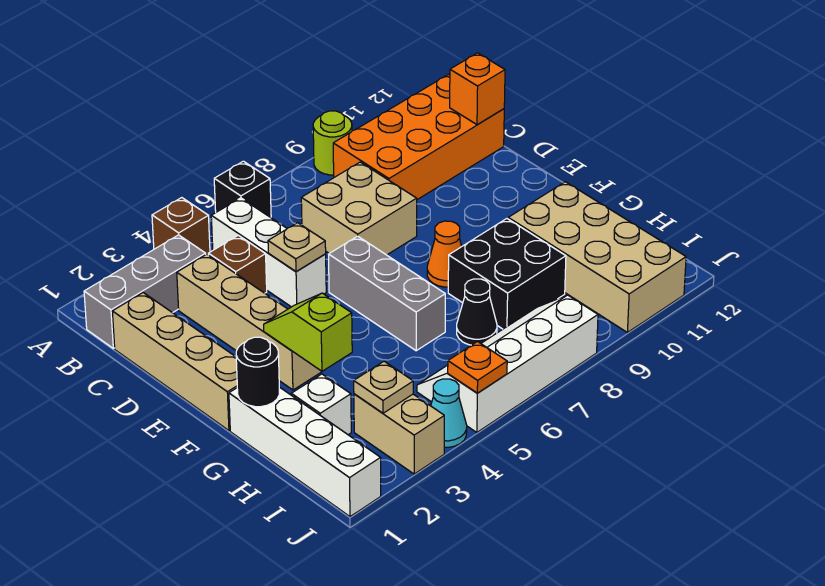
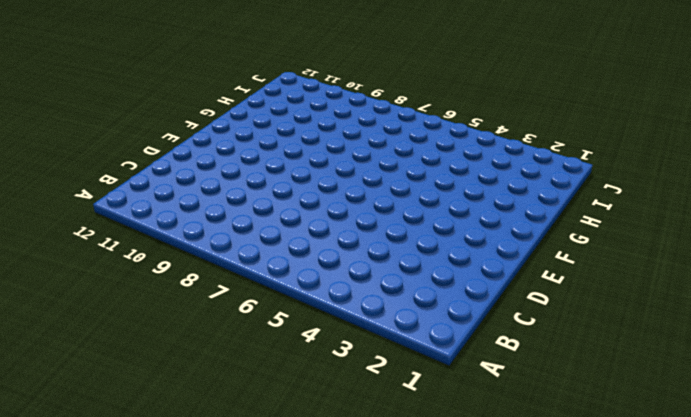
none -> brown brick A4 level 1
none -> black brick A6 level 1
none -> lime round brick A9 level 1

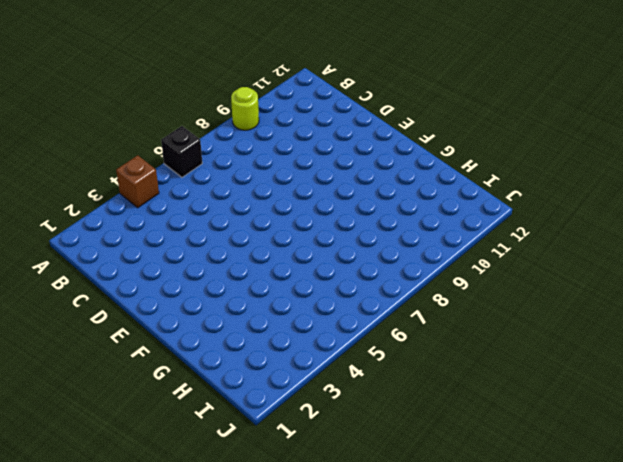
none -> grey brick B1:B3 level 1
none -> white brick B5:D5 level 1
none -> orange brick B9:C12 level 1

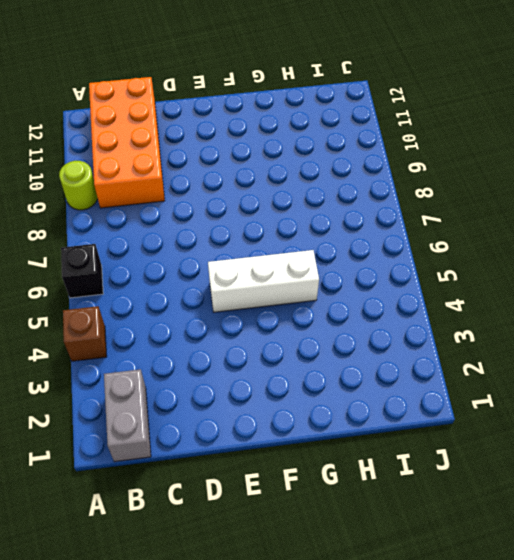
grey brick B1:B2 level 1 -> grey brick B1:B3 level 1
white brick E5:G5 level 1 -> white brick B5:D5 level 1
none -> tan brick C1:F1 level 1
none -> tan brick C3:F3 level 1
none -> brown brick C4 level 1

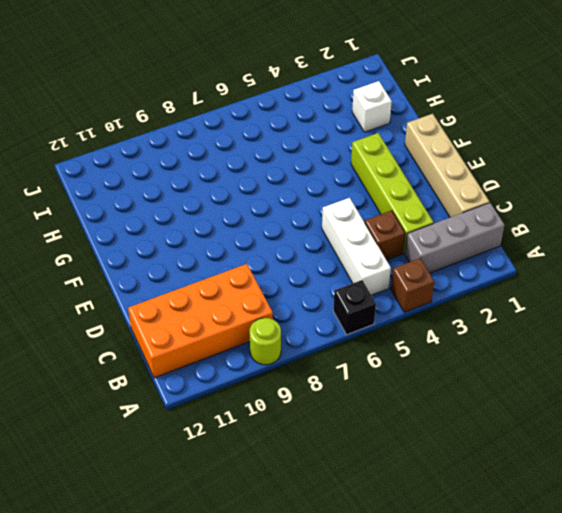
lime brick C3:F3 level 1 -> tan brick C3:F3 level 1
none -> tan brick C7:D8 level 1
none -> grey brick E6:G6 level 1
none -> orange cone F8 level 1

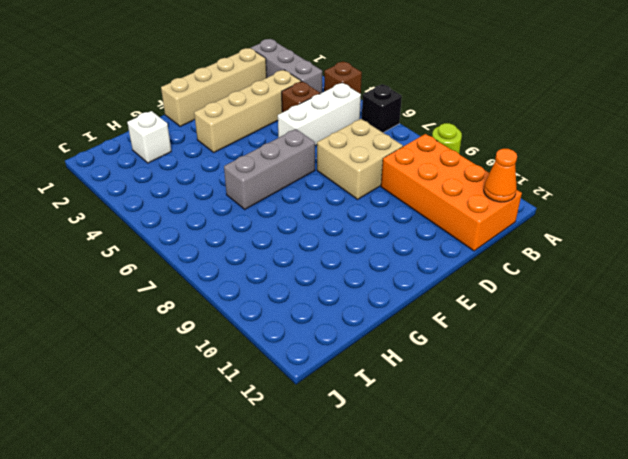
orange cone B12 level 2 -> orange cone F8 level 1
none -> white brick G1:J1 level 1
none -> black brick G8:H9 level 1
none -> tan brick G10:J11 level 1

